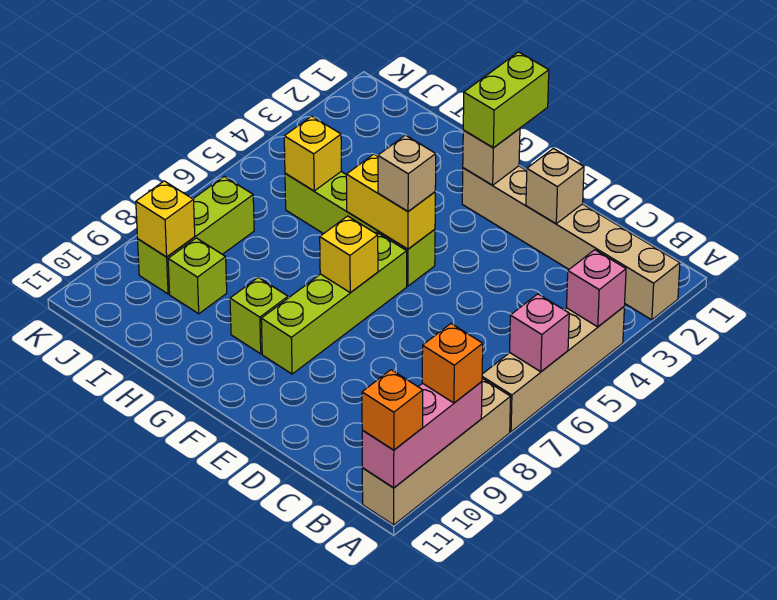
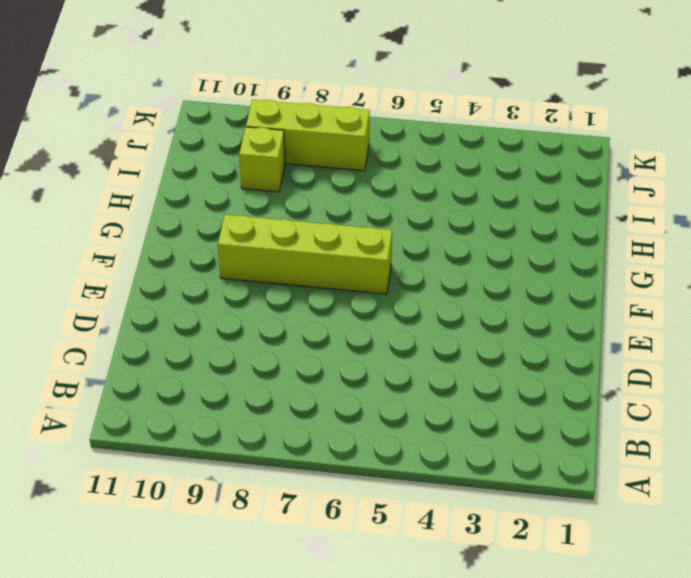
none -> tan brick A2:F2 level 1
none -> tan brick A4:A7 level 1
none -> tan brick A8:A11 level 1

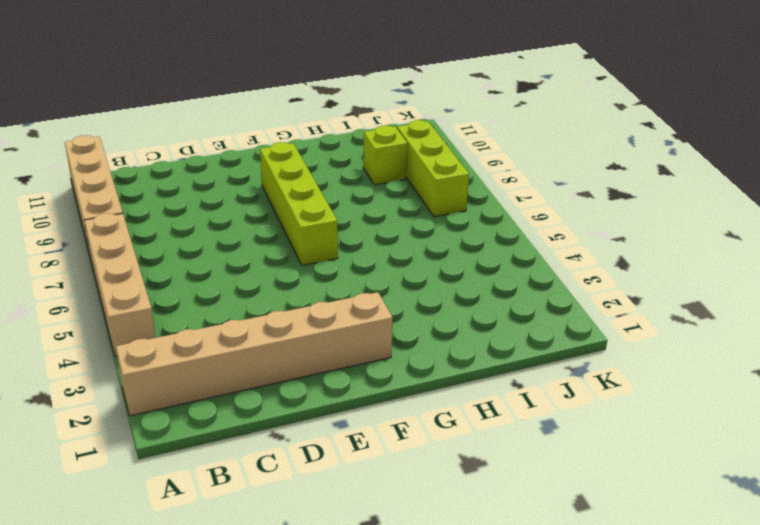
none -> lime brick F5:I5 level 1
none -> lime brick G9 level 1
none -> pink brick A4 level 2

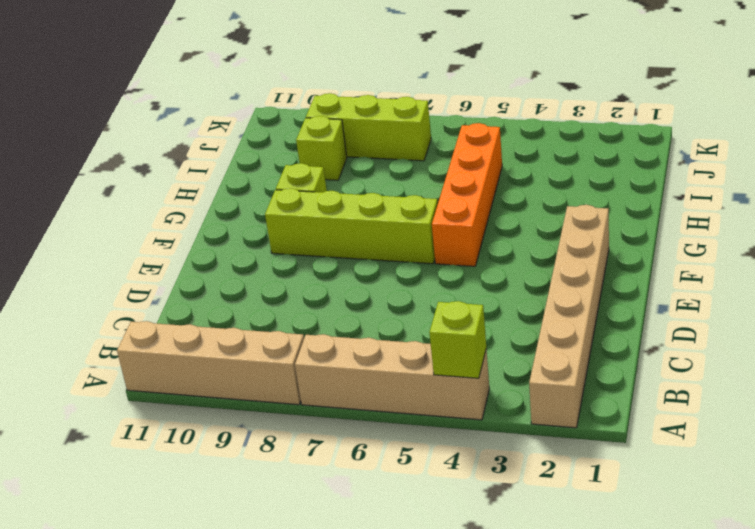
lime brick A4 level 2 -> pink brick A4 level 2
orange brick F5:I5 level 1 -> lime brick F5:I5 level 1
none -> pink brick A6 level 2
none -> pink brick A9:A11 level 2
none -> tan brick D2 level 2

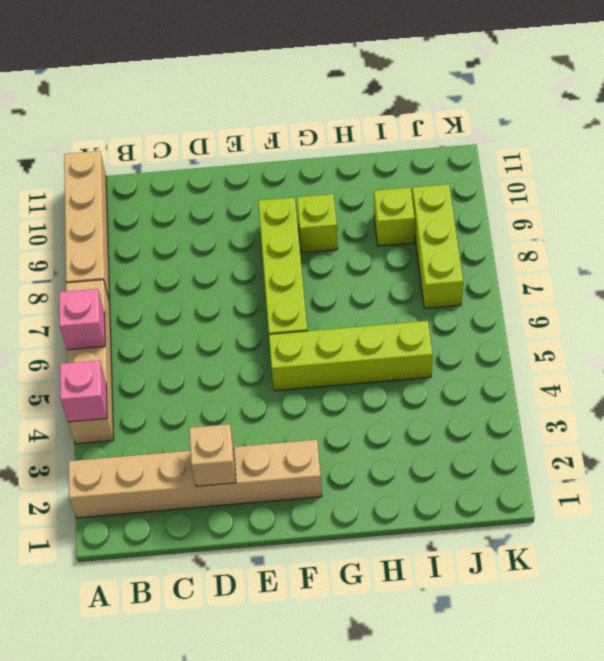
none -> pink brick A9:A11 level 2
none -> tan brick F2 level 2
none -> yellow brick F5:G5 level 2

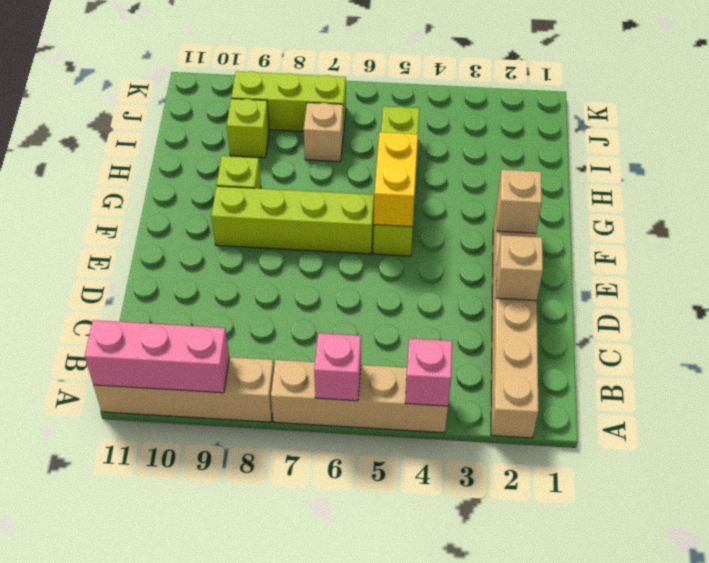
tan brick I7 level 1 -> tan brick F5 level 3
none -> yellow brick F7 level 2
none -> yellow brick I5 level 2
none -> yellow brick J9 level 2

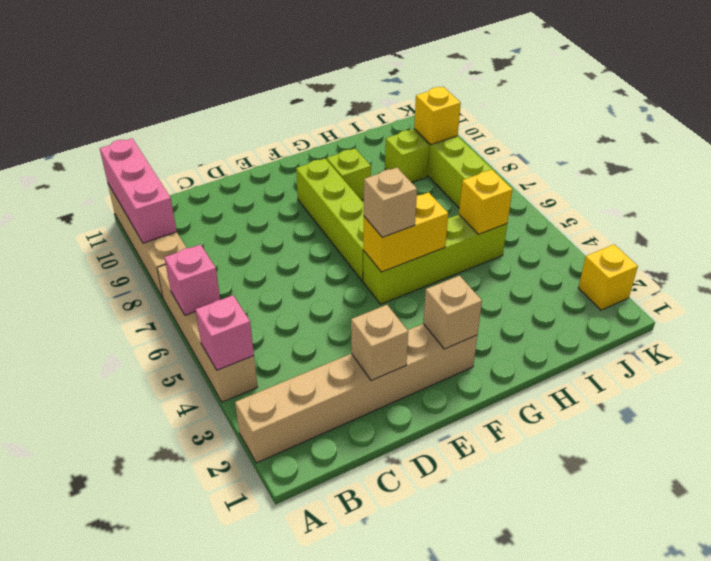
yellow brick K2 level 1 -> yellow brick F7 level 2
none -> orange brick A9 level 3
none -> orange brick A11 level 3
none -> lime brick F1:F2 level 3

